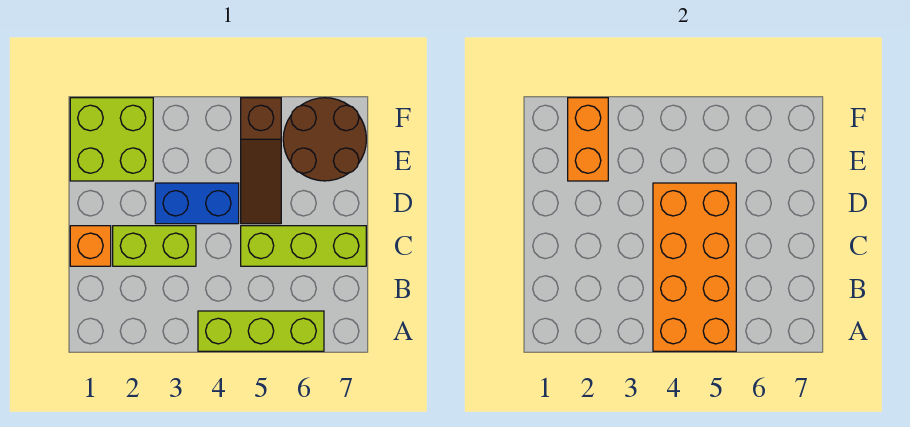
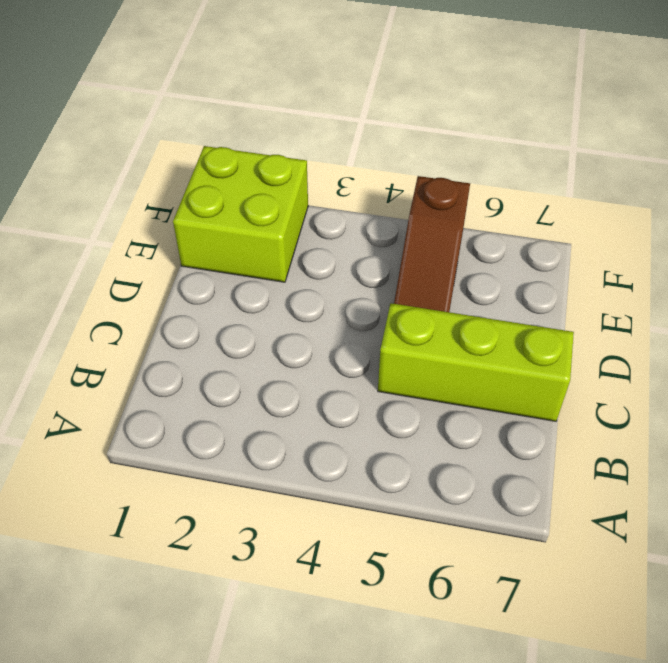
none -> lime brick A4:A6 level 1
none -> orange brick C1 level 1

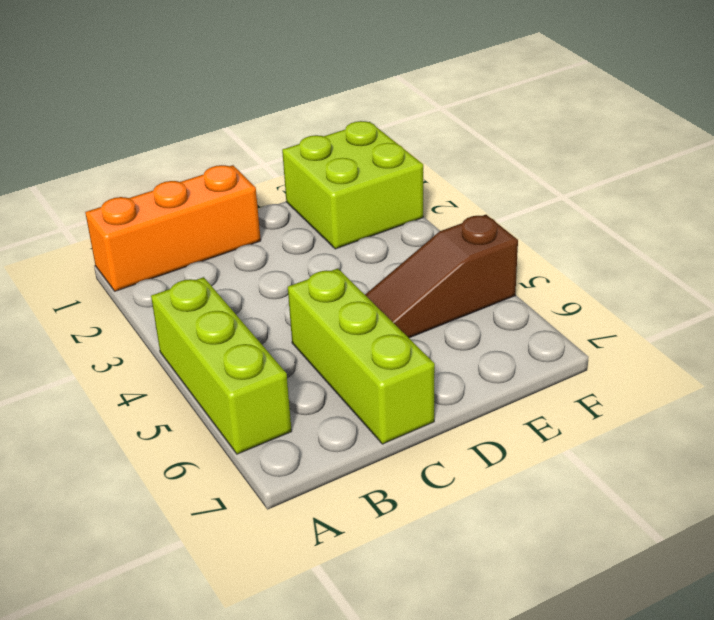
orange brick A1:C1 level 1 -> orange brick C1 level 1
none -> lime brick C2:C3 level 1
none -> blue brick D3:D4 level 1

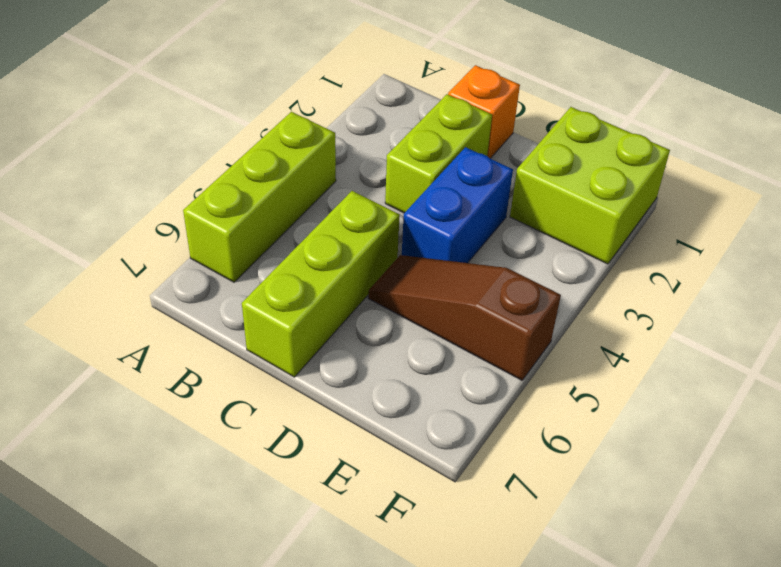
none -> brown round brick E6:F7 level 1
none -> orange brick A4:D5 level 2

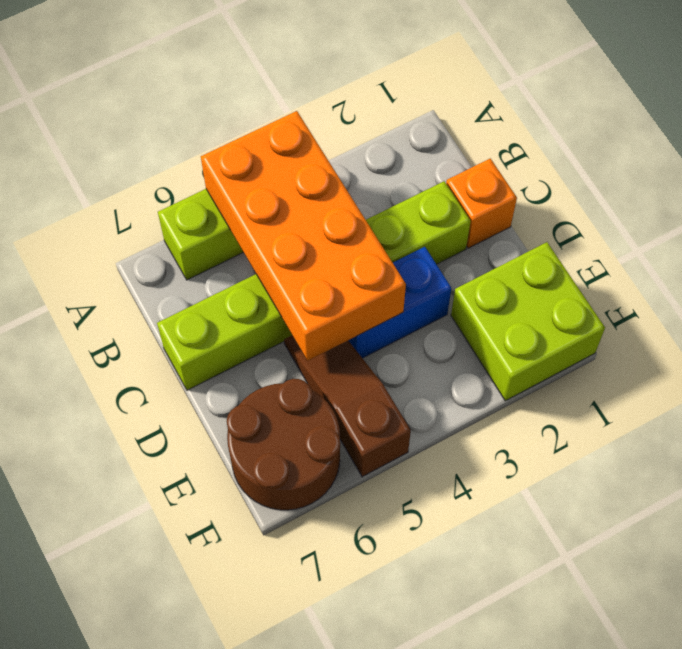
none -> orange brick E2:F2 level 2

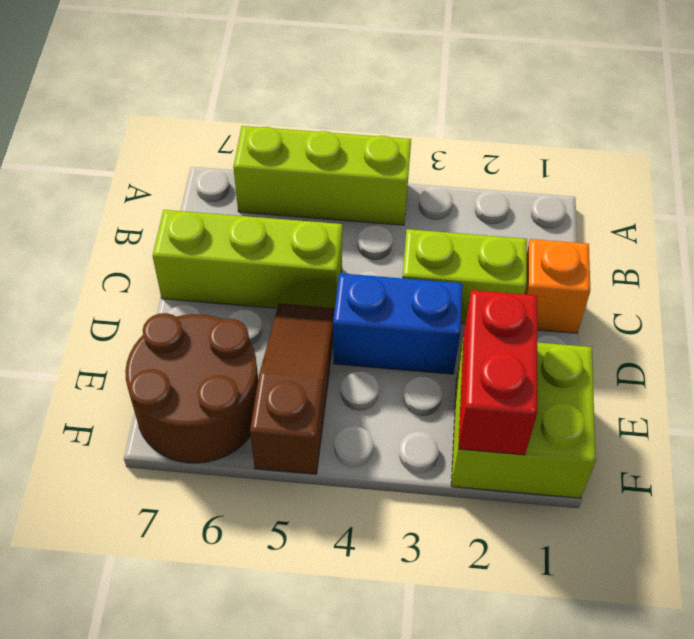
red brick E2:F2 level 2 -> orange brick E2:F2 level 2
none -> orange brick A4:D5 level 2

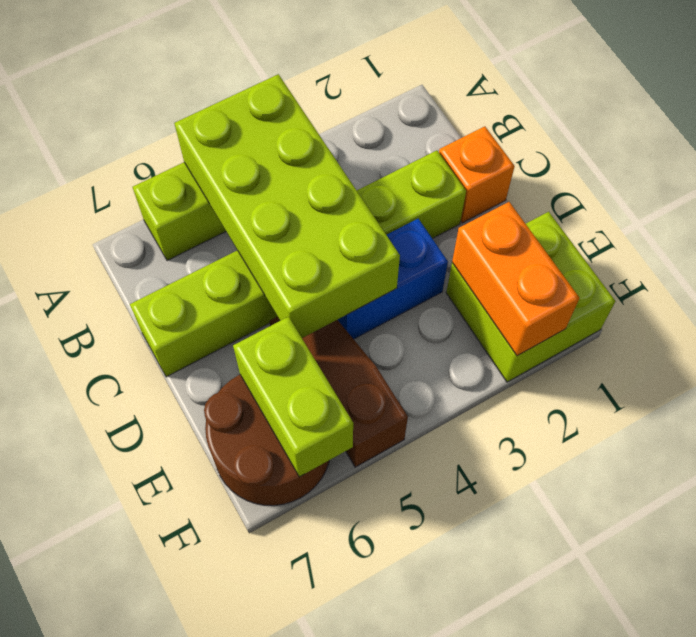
lime brick A4:D5 level 2 -> orange brick A4:D5 level 2
lime brick E6:F6 level 2 -> none

